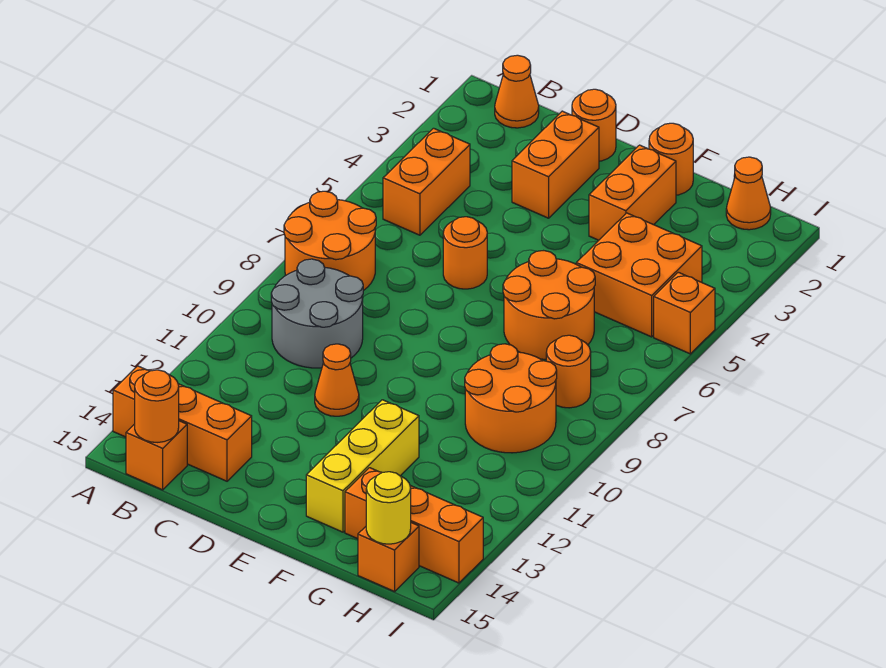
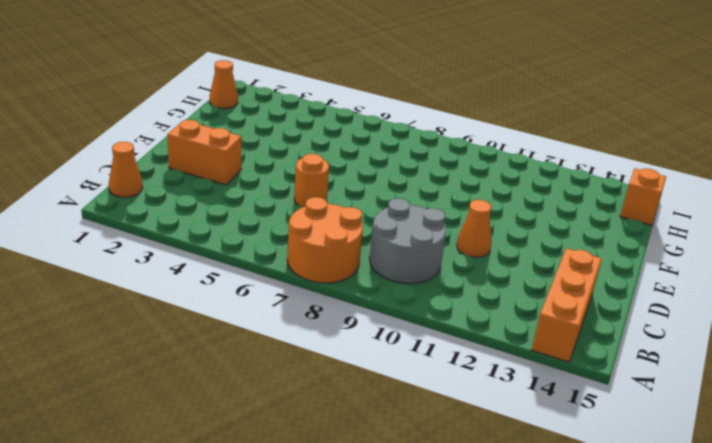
none -> orange brick B4:B5 level 1
none -> orange brick B15 level 1
none -> orange round brick D1 level 1

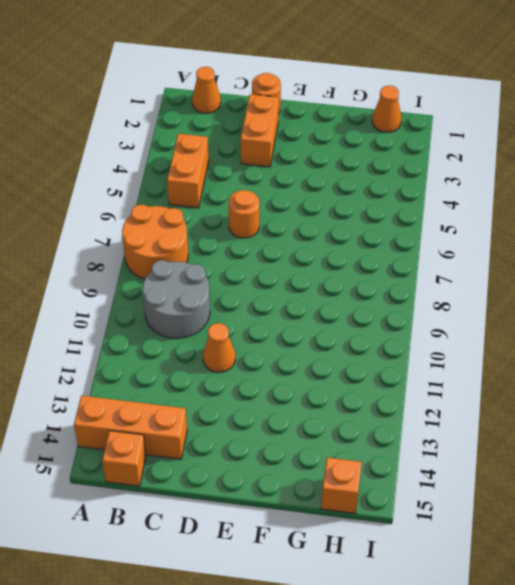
none -> orange round brick F1 level 1
none -> orange brick F2:F3 level 1
none -> orange round brick F6:G7 level 1

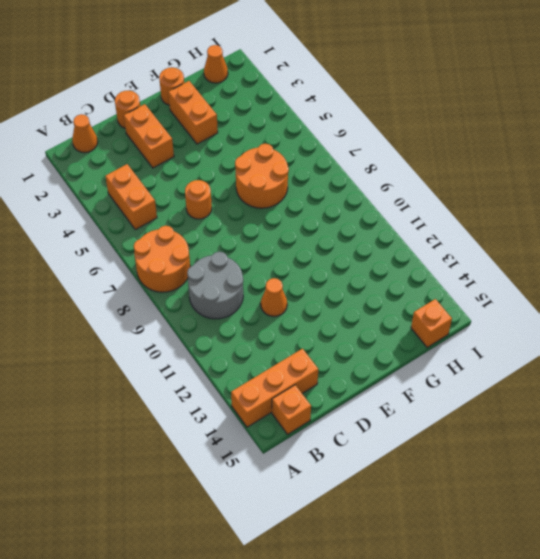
none -> yellow brick F12:F14 level 1
none -> orange brick G4:H5 level 1
none -> orange round brick G9:H10 level 1

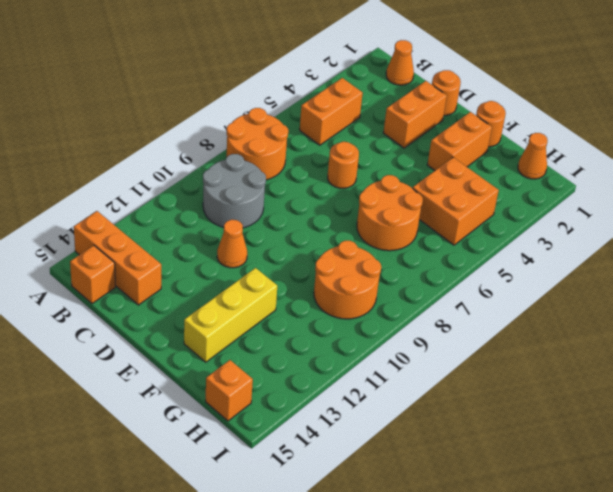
none -> orange brick G14:I14 level 1
none -> orange round brick H8 level 1
none -> orange brick I5 level 1

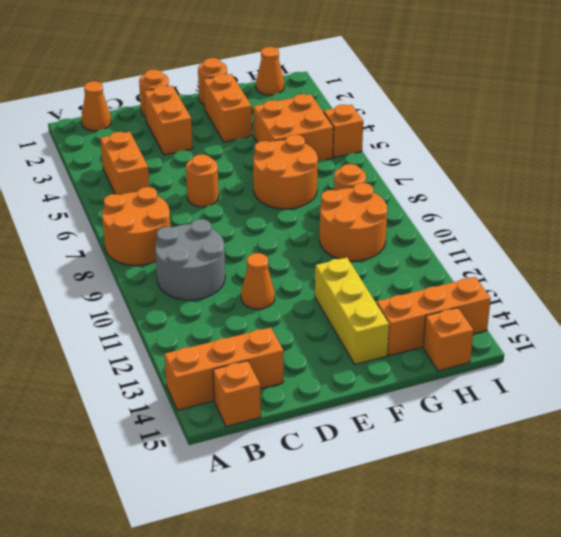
none -> orange round brick B15 level 2
none -> yellow round brick H15 level 2

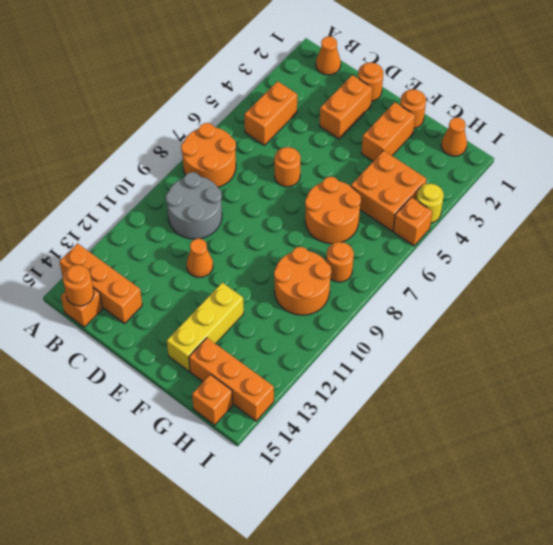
yellow round brick I4 level 1 -> yellow round brick H15 level 2

